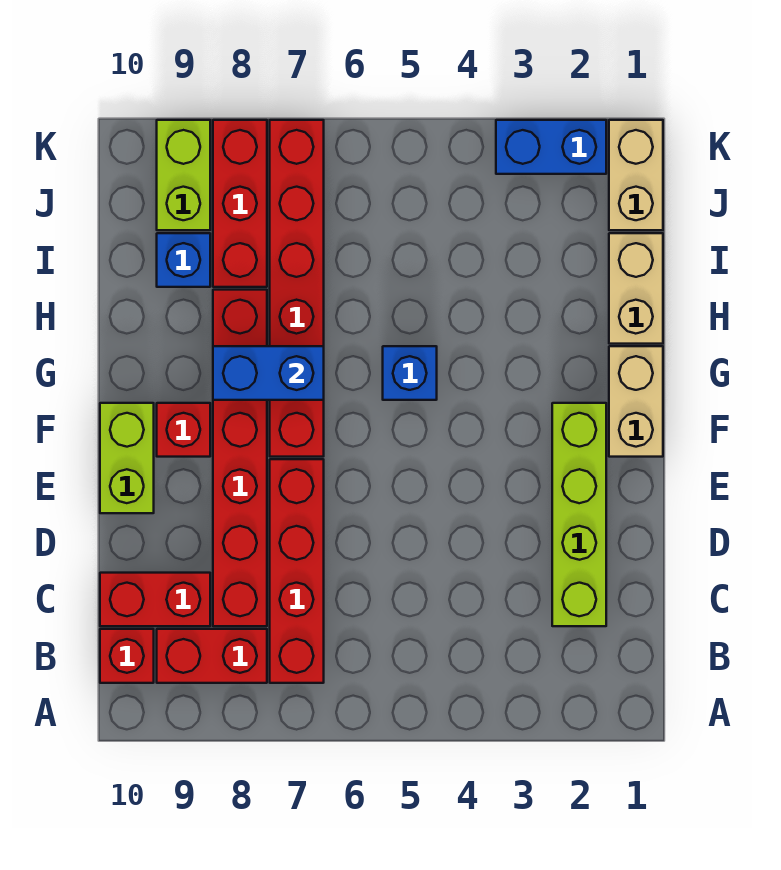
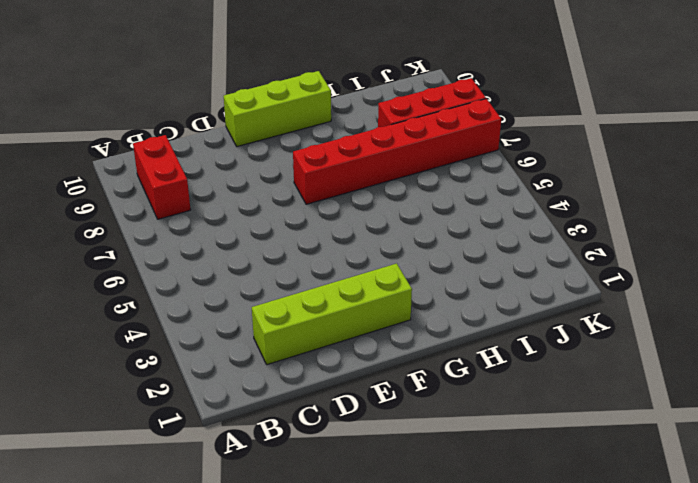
lime brick E10:G10 level 1 -> lime brick E10:F10 level 1
none -> red brick B7:E7 level 1
none -> red brick B10 level 1
none -> red brick C8:H8 level 1

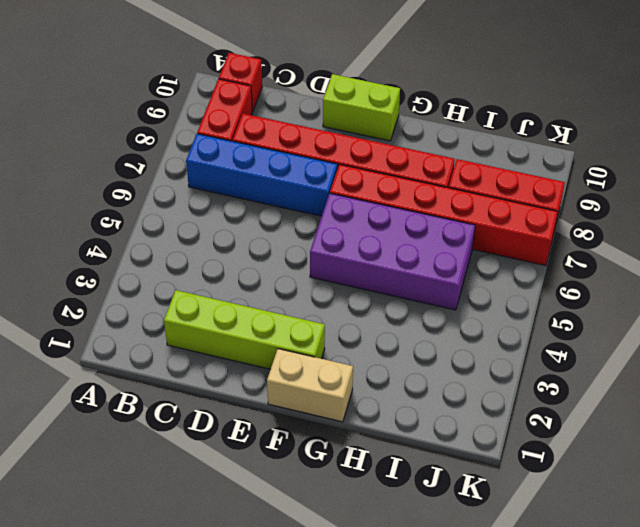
blue brick B7:E7 level 1 -> red brick B7:E7 level 1
purple brick F5:I6 level 1 -> blue brick G5 level 1
none -> red brick C9:C10 level 1
none -> red brick F9 level 1
none -> tan brick H1:I1 level 1

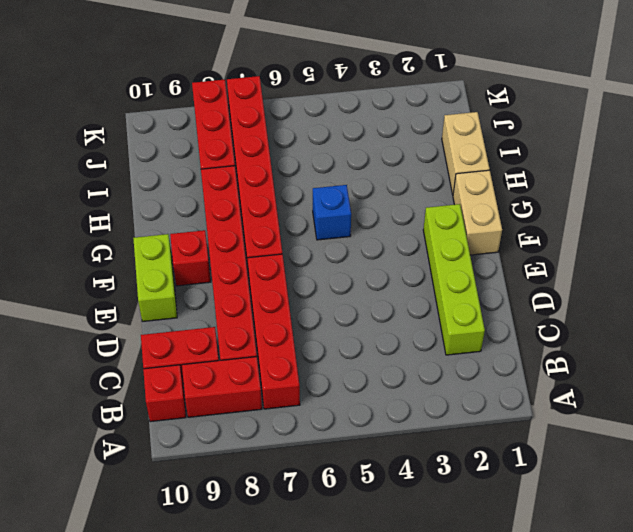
none -> blue brick I9 level 1
none -> tan brick J1:K1 level 1
none -> lime brick J9:K9 level 1

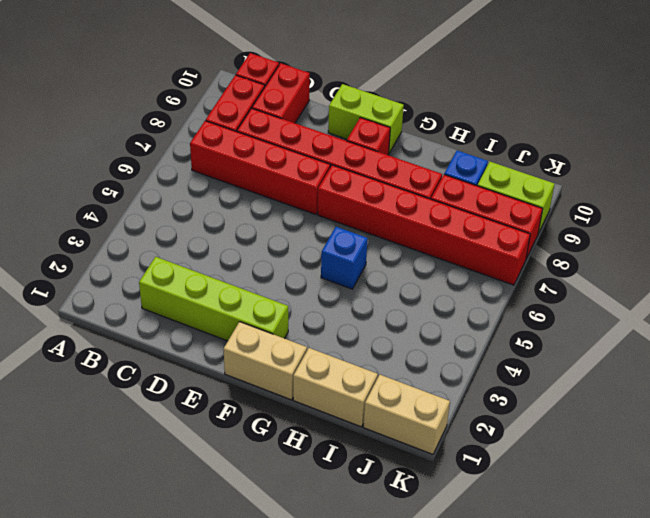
none -> blue brick K2:K3 level 1
none -> blue brick G7:G8 level 2

